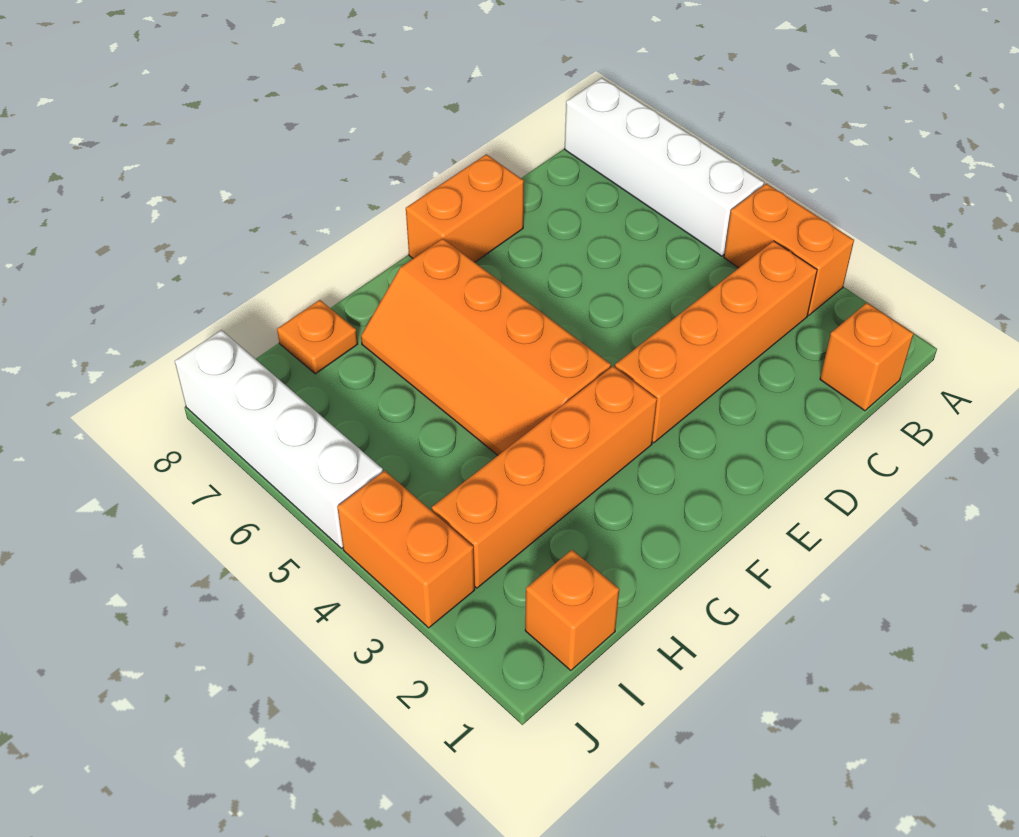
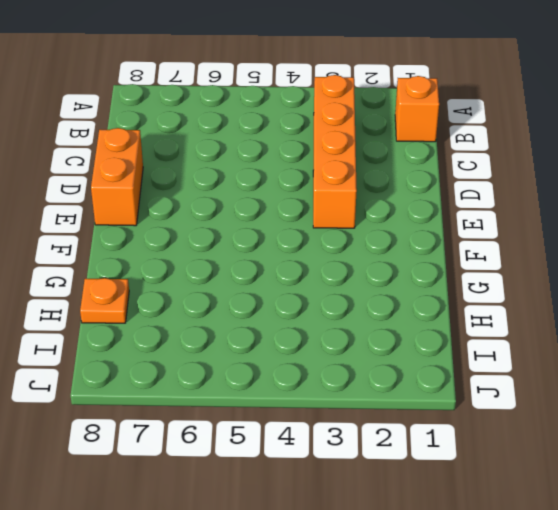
none -> orange brick A3:A4 level 1
none -> white brick A5:A8 level 1

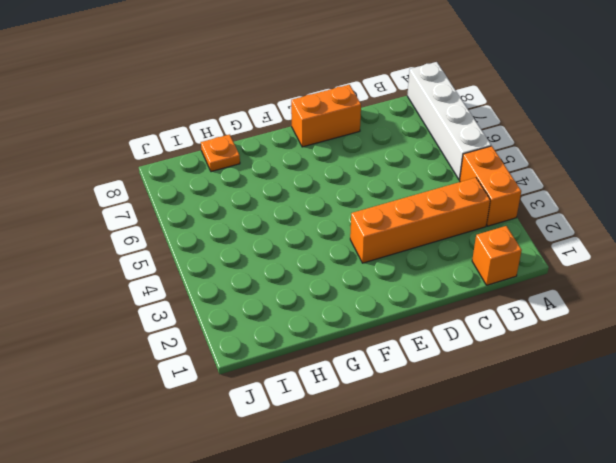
none -> orange brick F3:I3 level 1
none -> orange slope F4:G7 level 1 top F

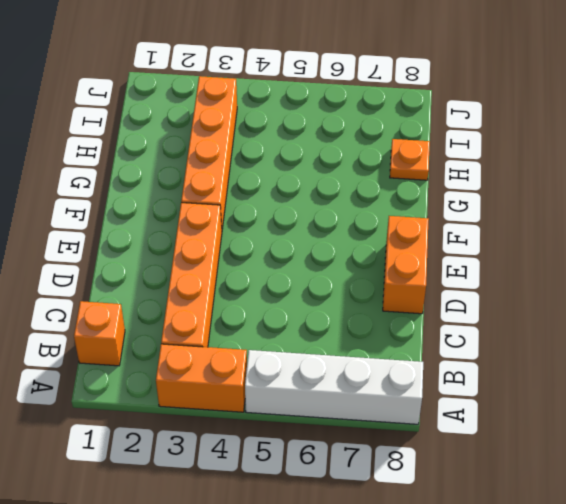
none -> orange slope F4:G7 level 1 top F
none -> orange brick I1 level 1

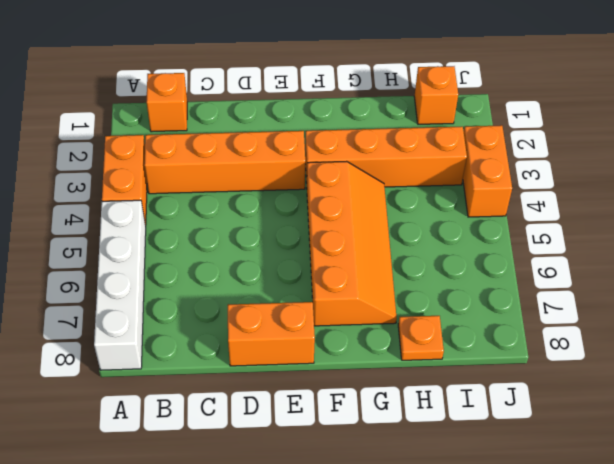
none -> white brick J5:J8 level 1

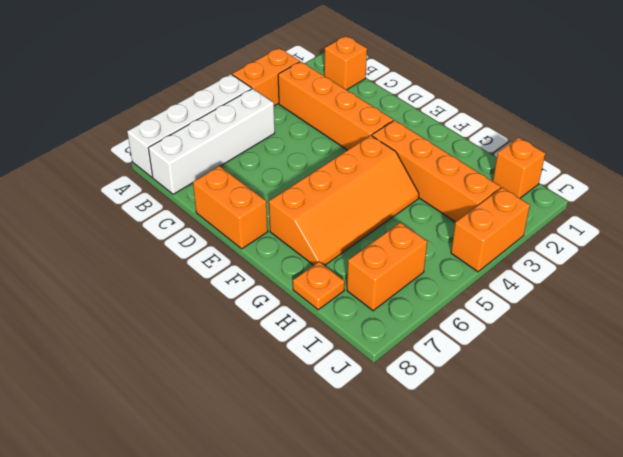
white brick B5:B8 level 1 -> white brick J5:J8 level 1
orange brick I6:I7 level 1 -> none

